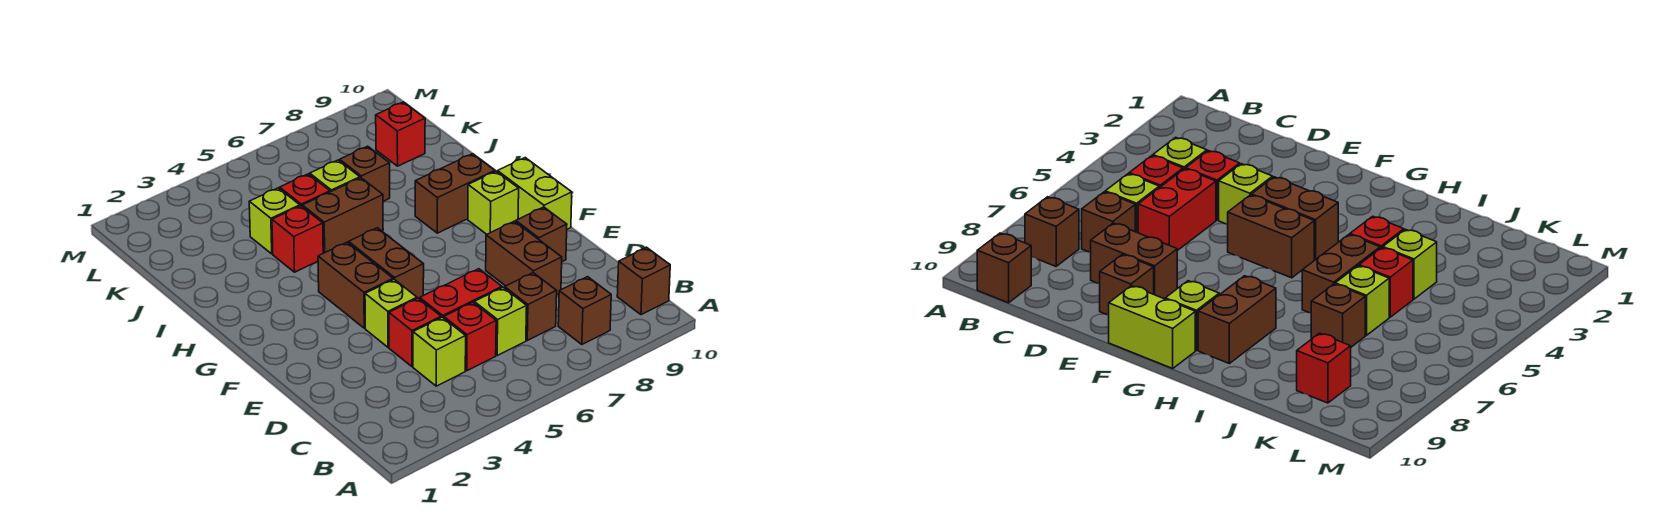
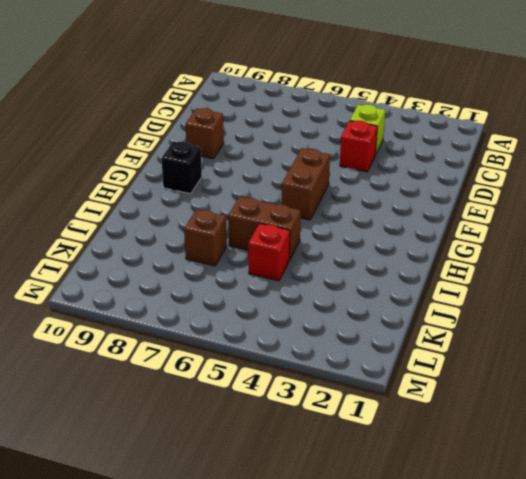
black brick G9 level 1 -> lime brick G9 level 1
none -> brown brick B8 level 1
none -> brown brick B10 level 1
none -> red brick C5 level 1

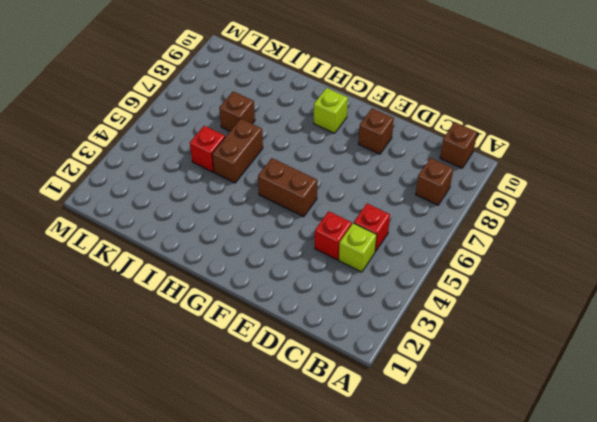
none -> lime brick C6 level 1
none -> brown brick C7 level 1
none -> red brick D5:D6 level 1

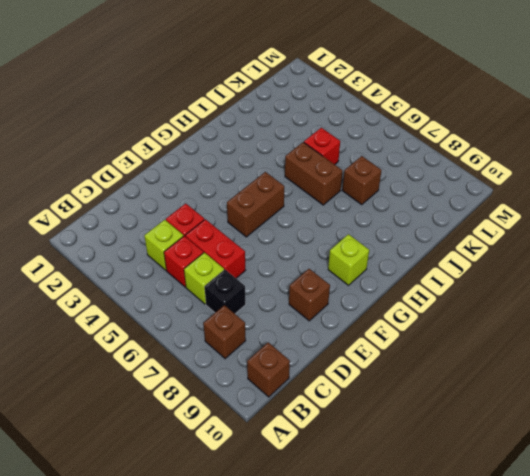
black brick C7 level 1 -> brown brick C7 level 1
none -> brown brick D8:E8 level 1
none -> lime brick E4 level 1
none -> brown brick F4:G4 level 1

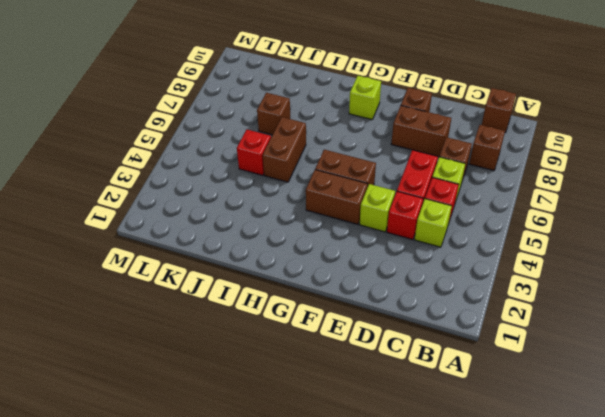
none -> lime brick F10:G10 level 1
none -> brown brick H8:H9 level 1
none -> red brick I4 level 1

